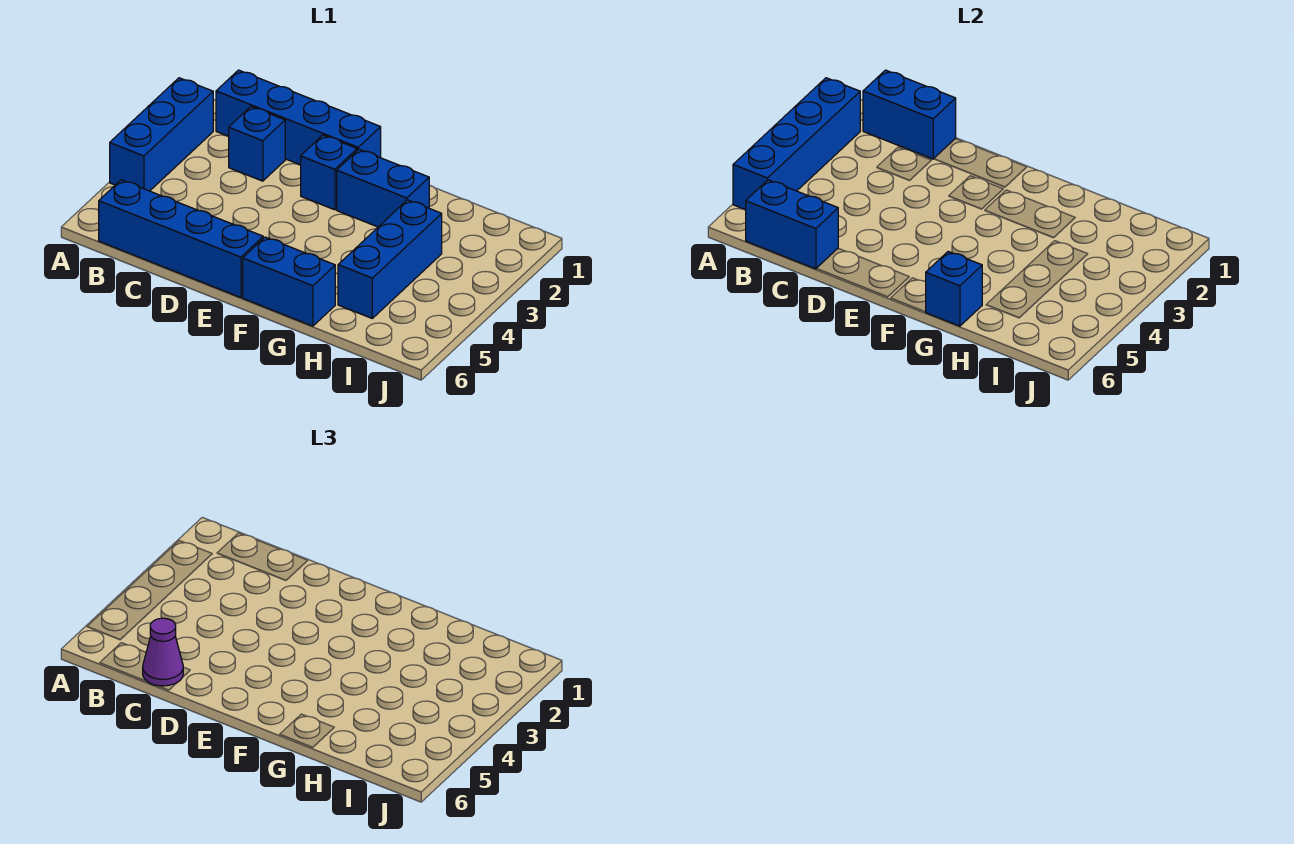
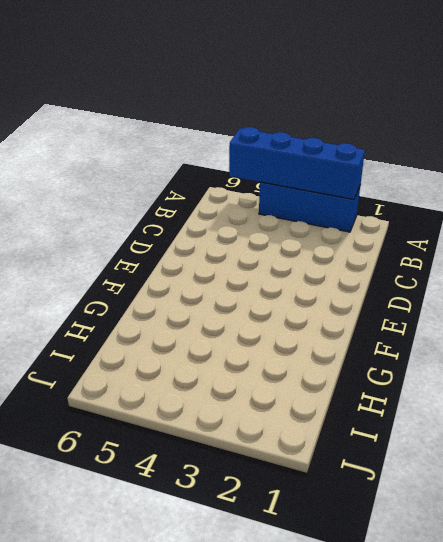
none -> blue brick B1:E1 level 1
none -> blue brick B6:E6 level 1
none -> blue brick C2 level 1

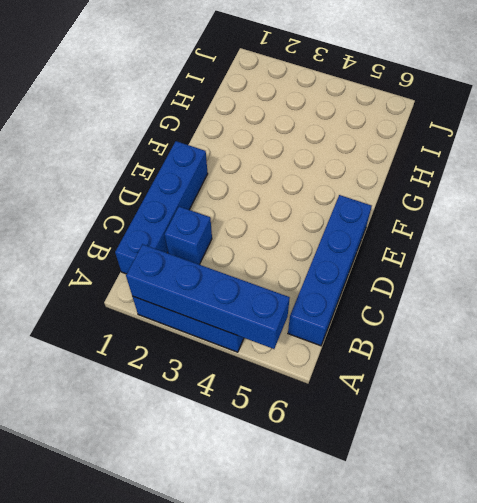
none -> blue brick E2 level 1
none -> blue brick F2:G2 level 1
none -> blue brick F6:G6 level 1

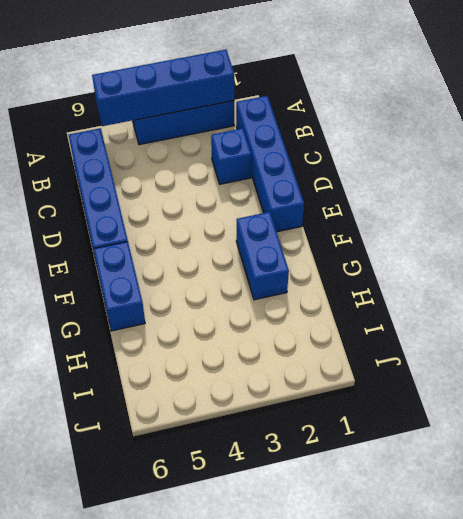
none -> blue brick E2 level 1
none -> blue brick H3:H5 level 1
none -> blue brick B1:C1 level 2

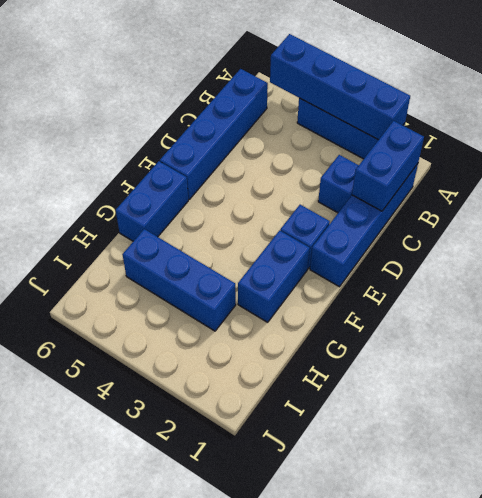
none -> blue brick B6:C6 level 2
none -> blue brick G6 level 2
none -> purple cone C6 level 3

